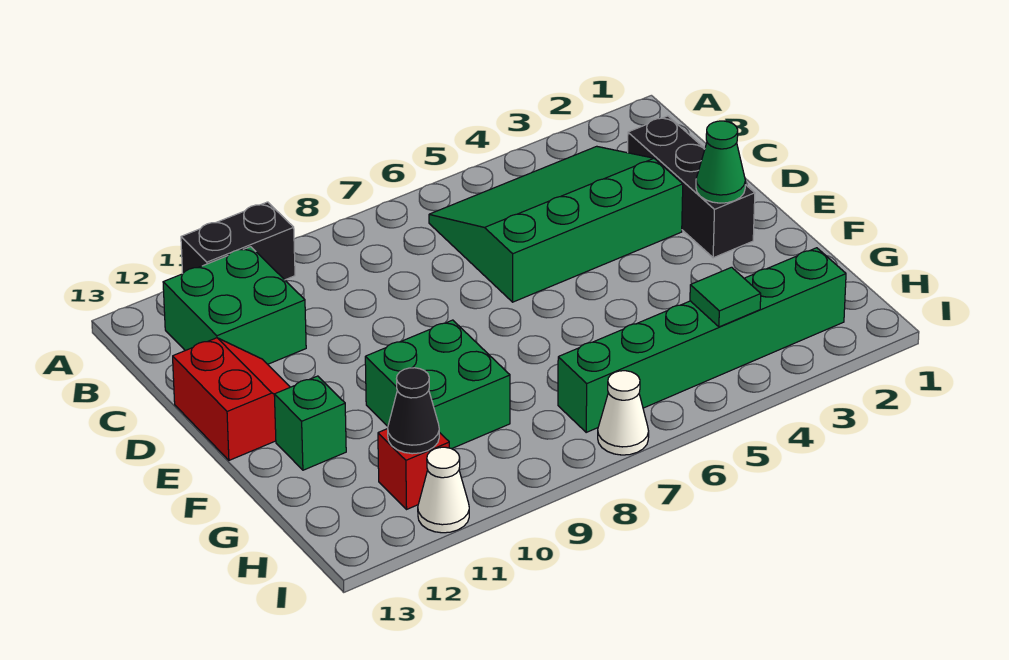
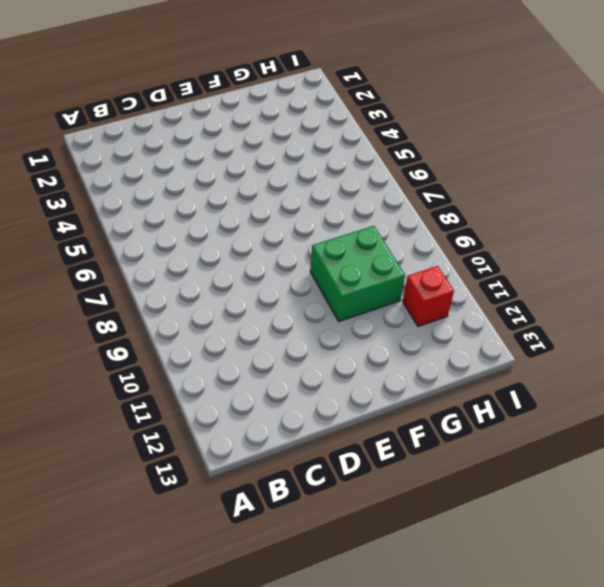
none -> black brick A10:A11 level 1
none -> green slope B3:D6 level 1 top D
none -> green brick B11:C12 level 1

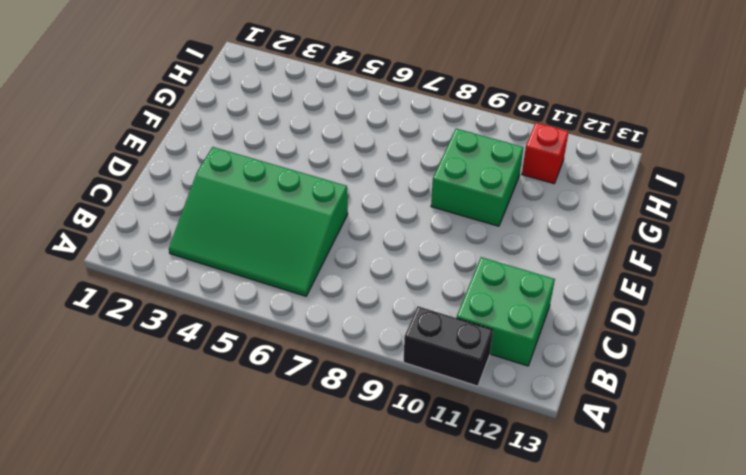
none -> black brick C2:E2 level 1
none -> red slope D12:E13 level 1 top 13
none -> green brick F12 level 1

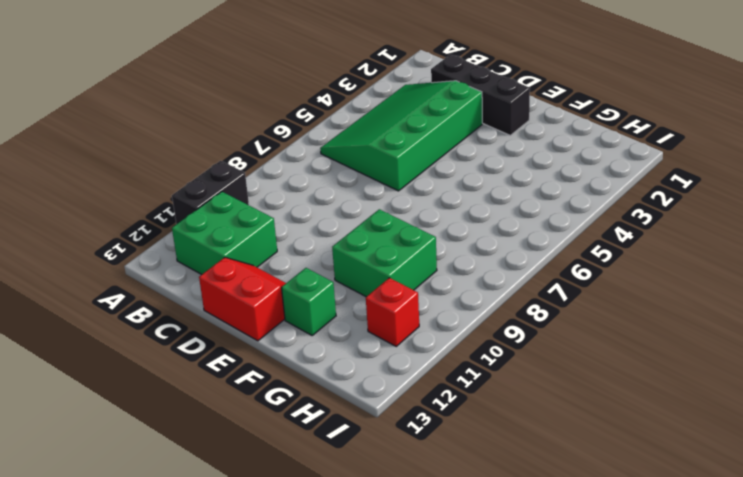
none -> green brick H2:H7 level 1
none -> white cone I7 level 1
none -> white cone I11 level 1

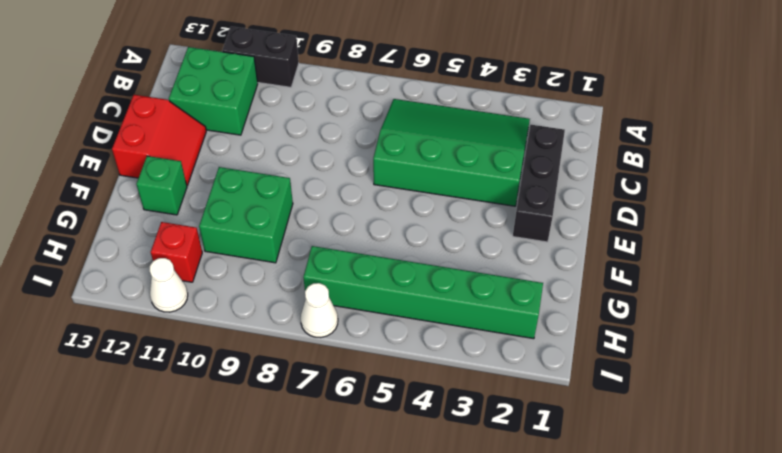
none -> green cone E2 level 2
none -> green tile H4 level 2
none -> black cone H11 level 2

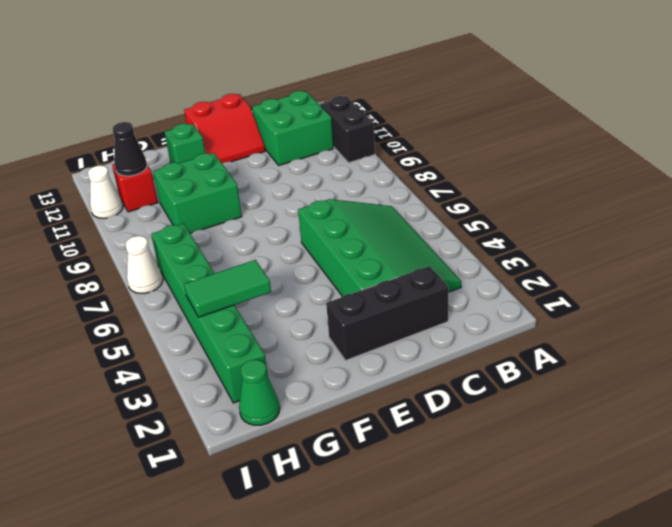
green tile G4:H4 level 2 -> green tile H4 level 2
green cone H1 level 1 -> green cone E2 level 2

